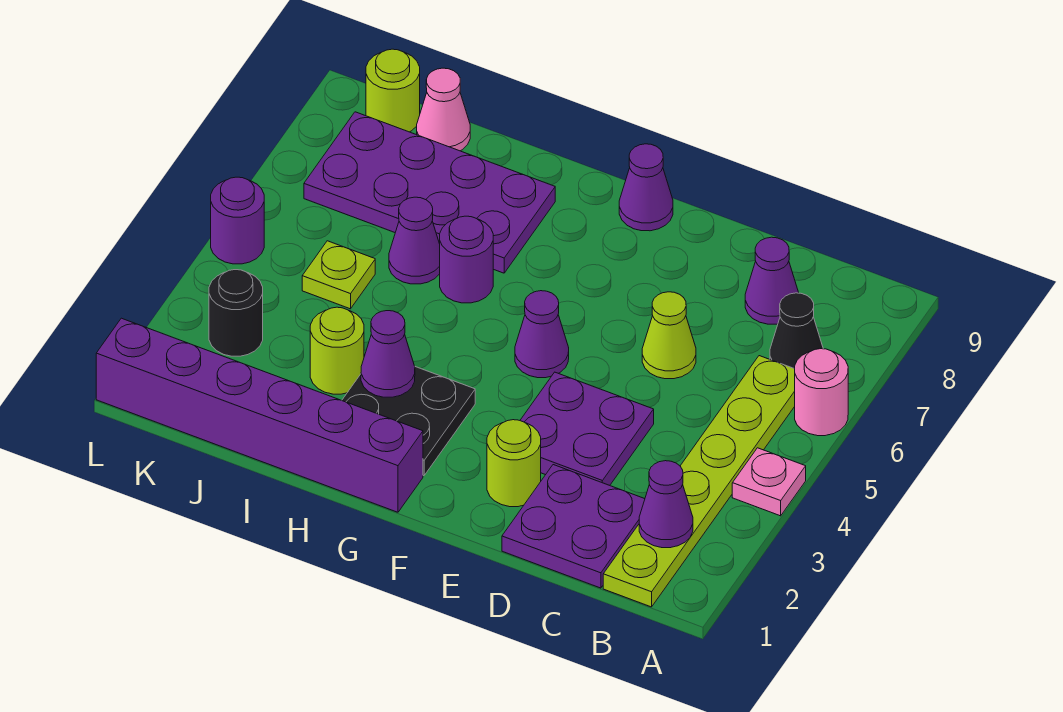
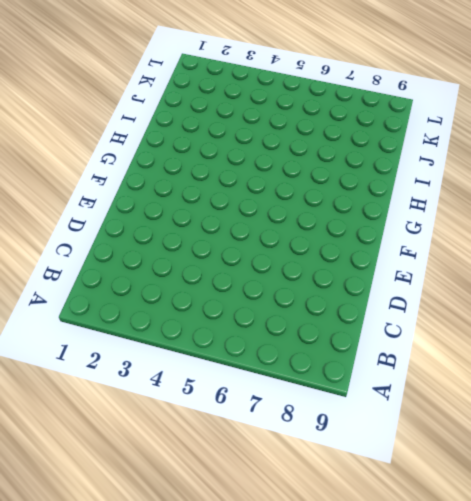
none -> pink plate A4 level 1
none -> pink round brick A6 level 1
none -> lime plate B1:B6 level 1

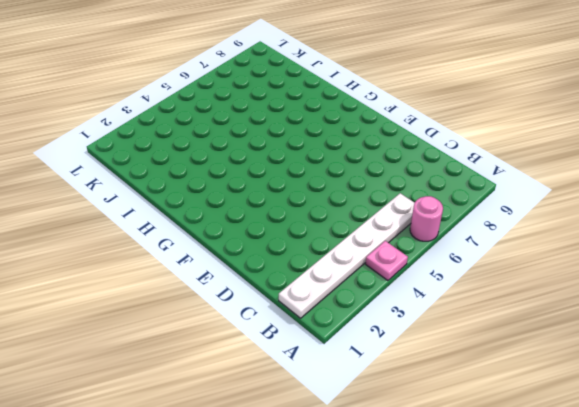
white plate B1:B6 level 1 -> lime plate B1:B6 level 1
none -> black cone B7 level 1
none -> purple plate C1:D2 level 1
none -> purple cone C8 level 1

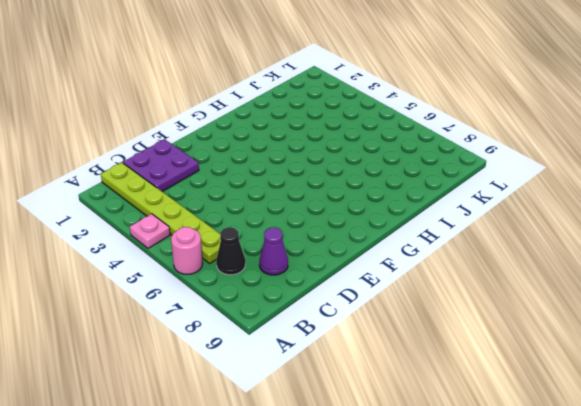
none -> purple plate D3:E4 level 1
none -> lime cone D6 level 1
none -> lime round brick E2 level 1

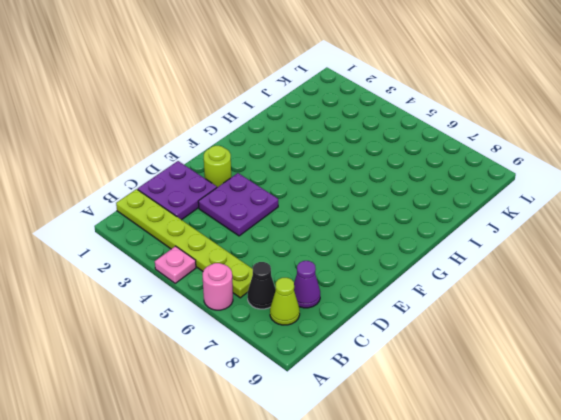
lime cone B8 level 1 -> lime cone D6 level 1
none -> purple cone F5 level 1
none -> purple cone F9 level 1
none -> purple brick G1:L1 level 1

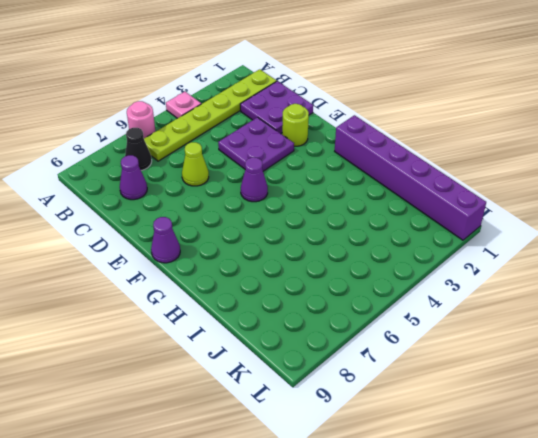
none -> black plate G2:H3 level 1
none -> purple round brick H6 level 1
none -> purple plate H7:K8 level 1

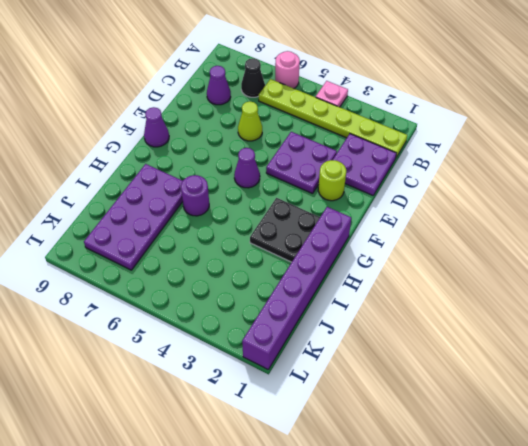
none -> lime round brick I3 level 1
none -> purple cone I6 level 1
none -> lime plate J5 level 1

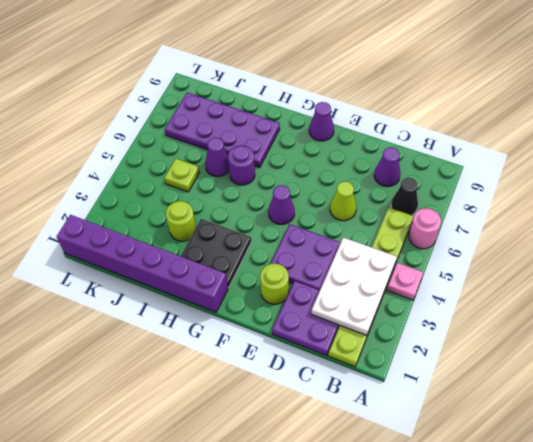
white plate B2:C4 level 2 -> purple cone B2 level 2
none -> pink cone J9 level 1
none -> black round brick K3 level 1
none -> lime round brick K9 level 1

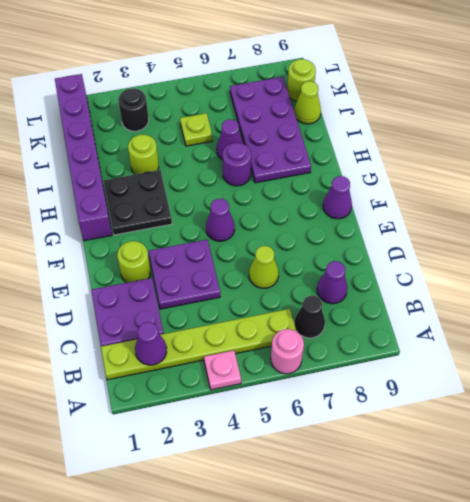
lime cone J9 level 1 -> pink cone J9 level 1
none -> purple round brick L5 level 1
none -> purple cone H3 level 2

